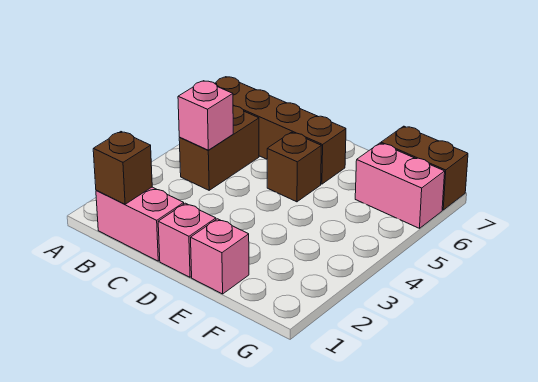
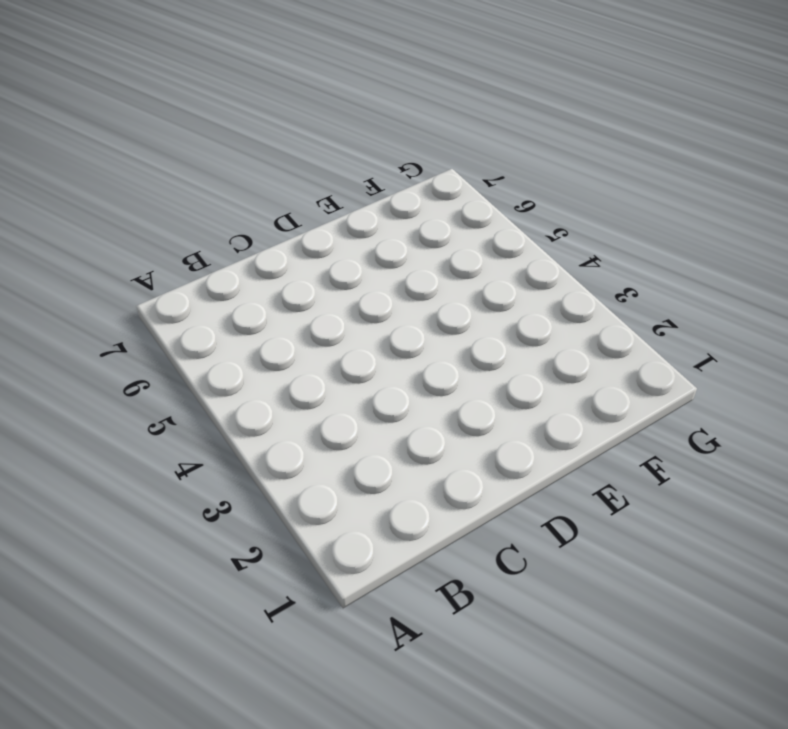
none -> brown brick A6:D6 level 1
none -> pink brick B1:C1 level 1

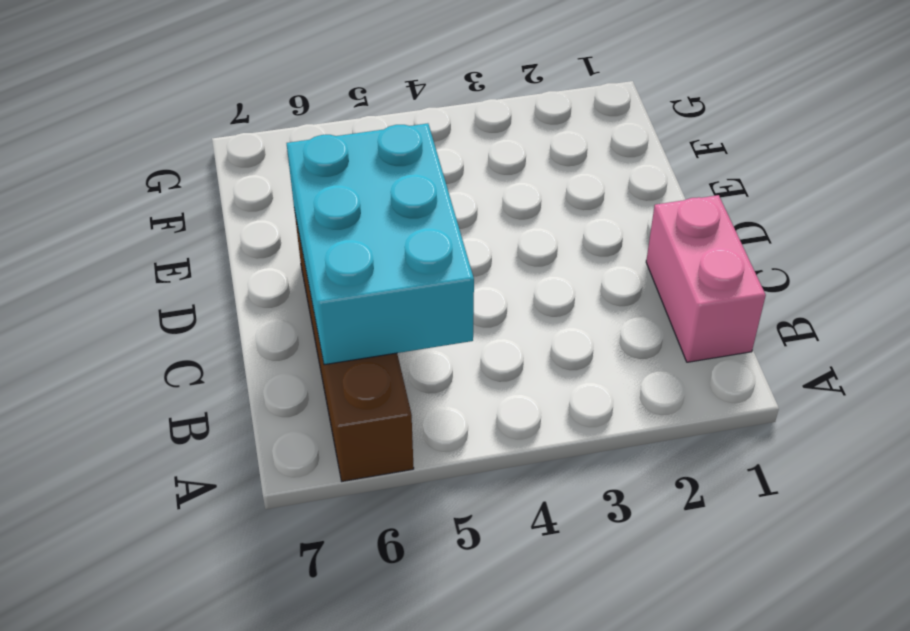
cyan brick B5:D6 level 2 -> none
none -> brown brick B4:B5 level 1
none -> pink brick D1 level 1

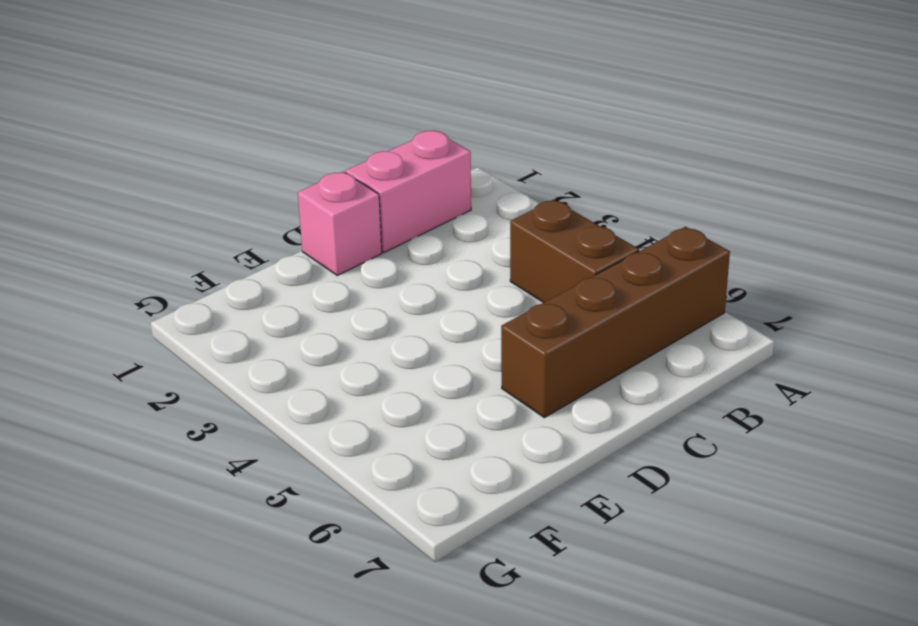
none -> brown brick D5 level 1
none -> pink brick E1 level 1

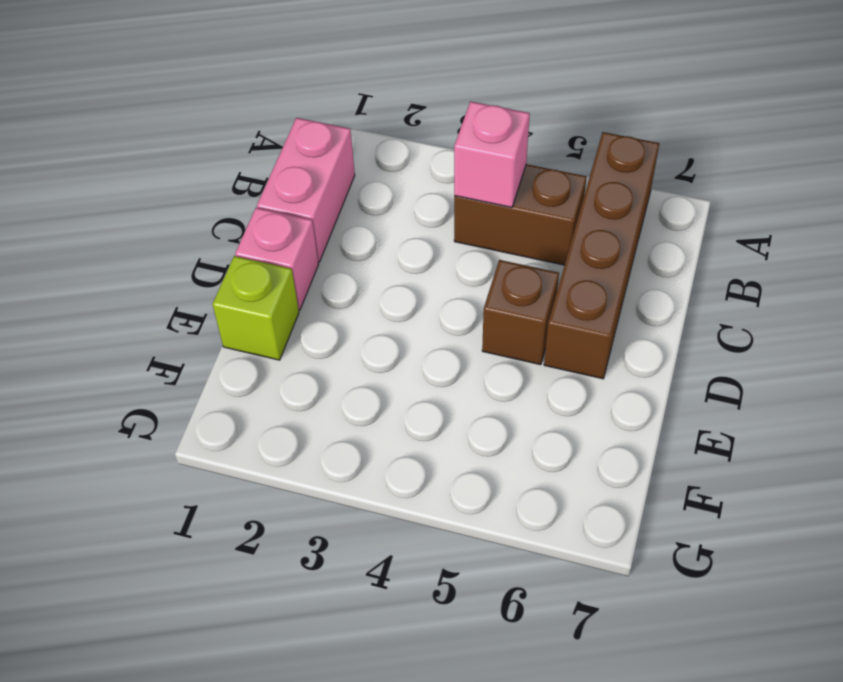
lime brick E1 level 1 -> pink brick E1 level 1
none -> pink brick F6:G6 level 1
none -> brown brick F7:G7 level 1

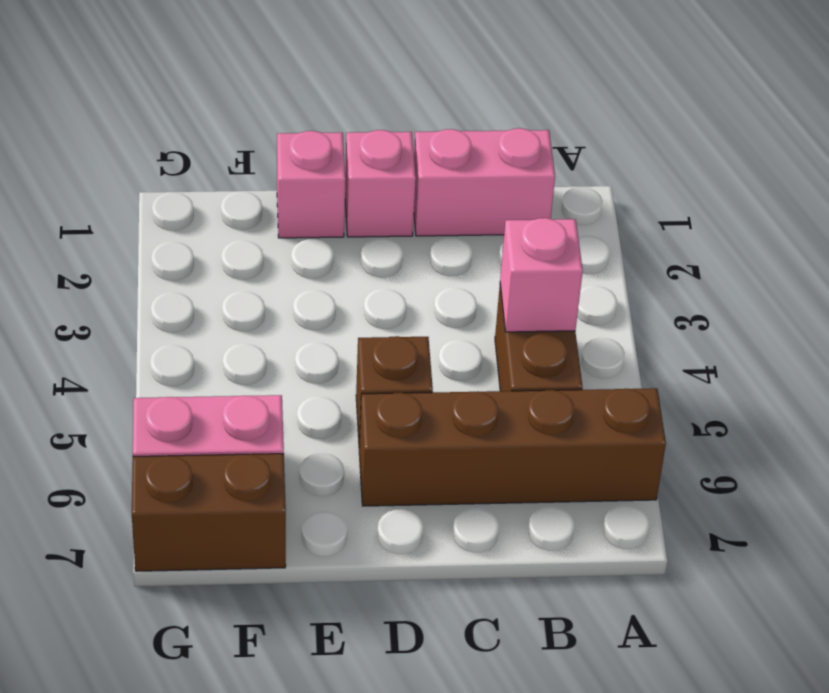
none -> brown brick B1 level 2

